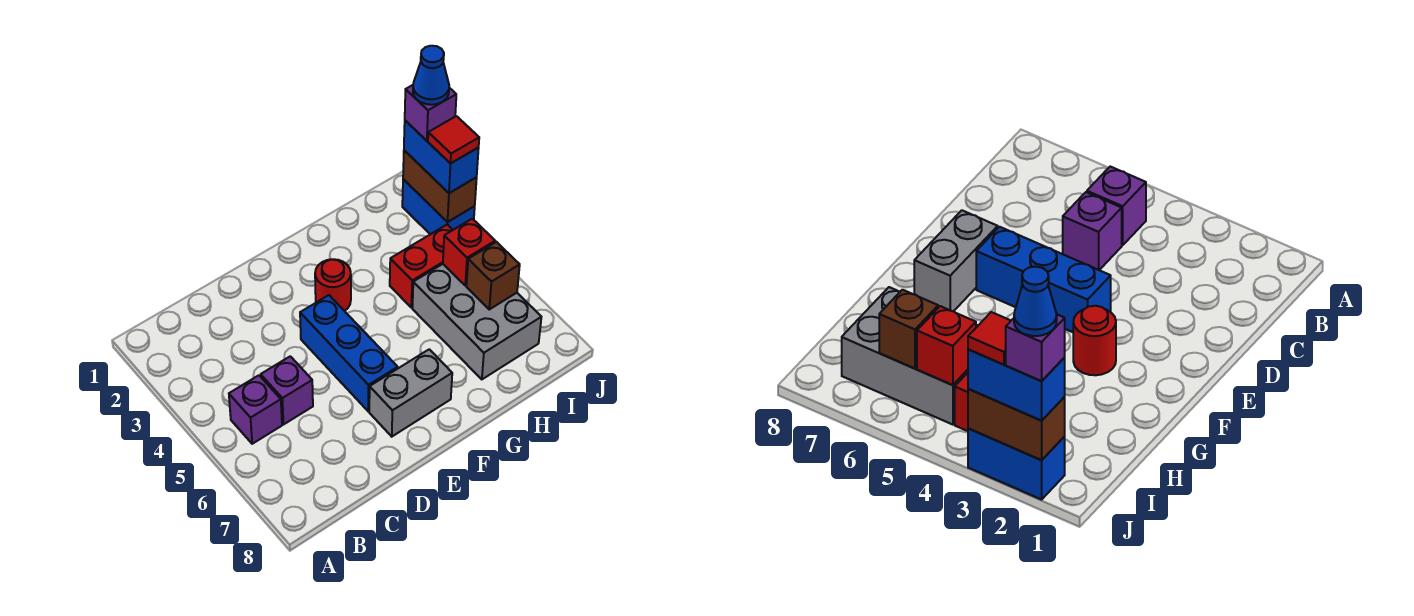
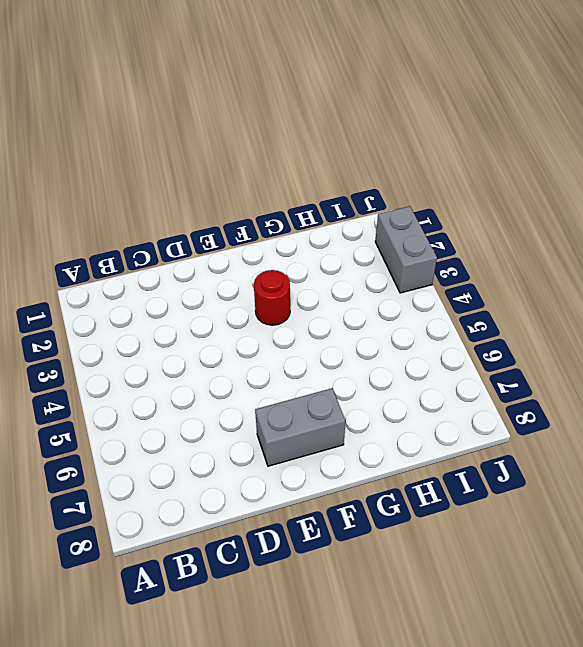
grey brick J2:J3 level 1 -> blue brick J2:J3 level 1
none -> purple brick B5 level 1
none -> purple brick C5 level 1
none -> blue brick E4:E6 level 1

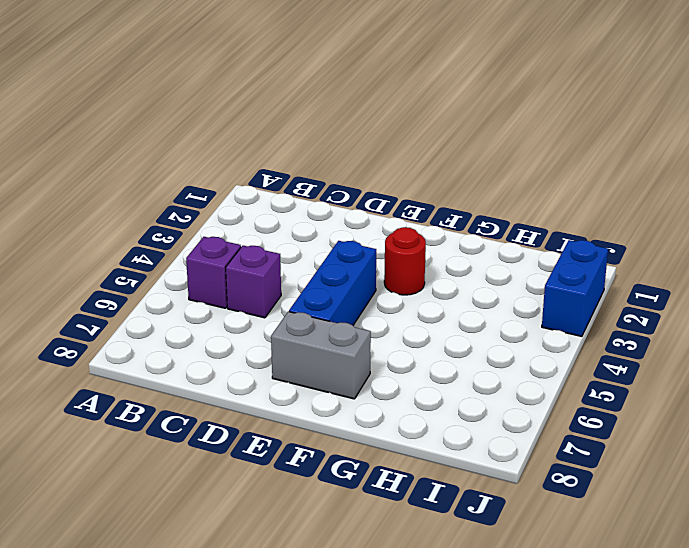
none -> red brick H4:I4 level 1
none -> grey brick H5:I7 level 1
none -> red brick I5 level 2

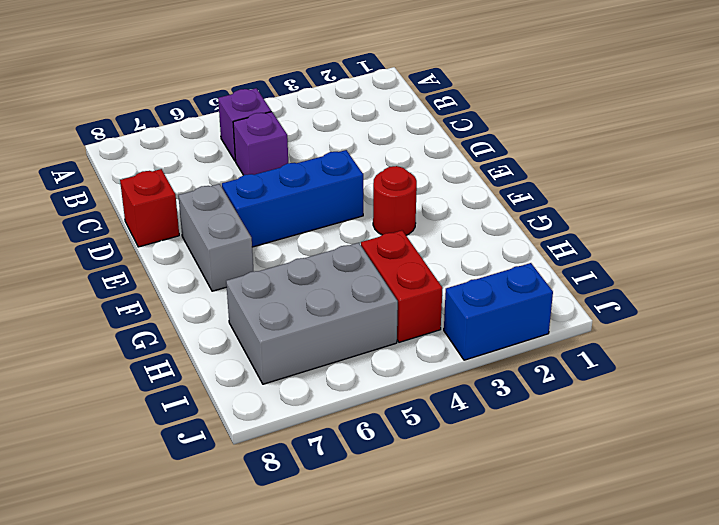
red brick D8 level 1 -> red brick I5 level 2
none -> brown brick I6 level 2
none -> brown brick J2:J3 level 2
none -> blue brick J2:J3 level 3

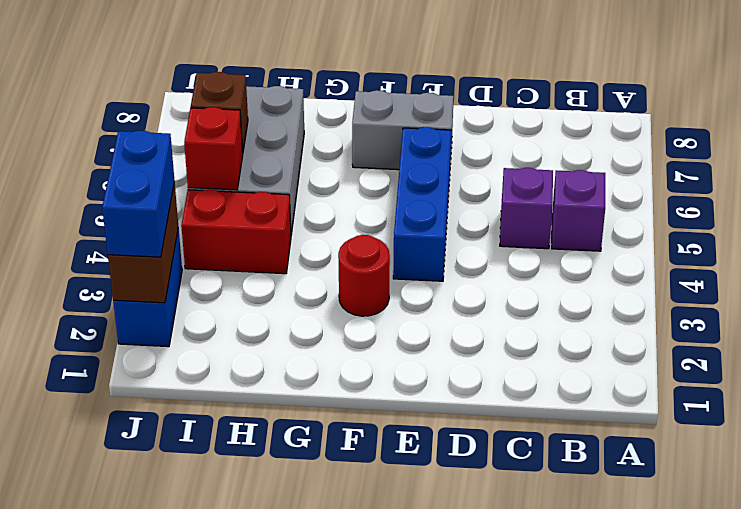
none -> purple brick J2 level 4
none -> red tile J3 level 4
none -> blue cone J2 level 5

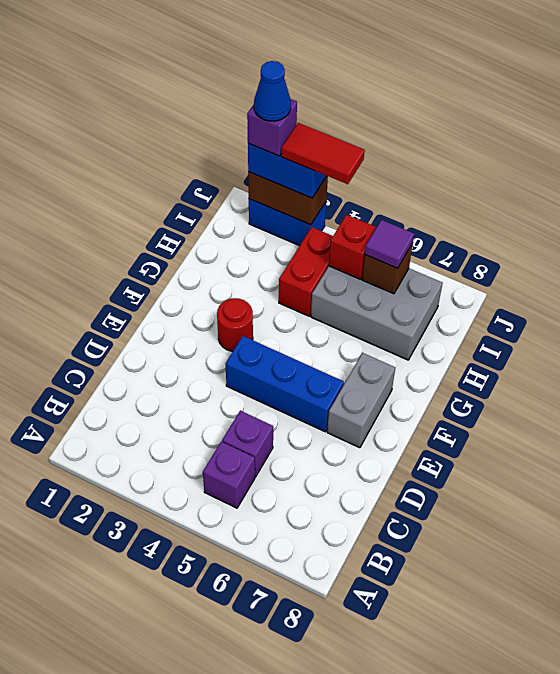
purple tile I6 level 3 -> none
red tile J3:J4 level 4 -> red tile J3 level 4

